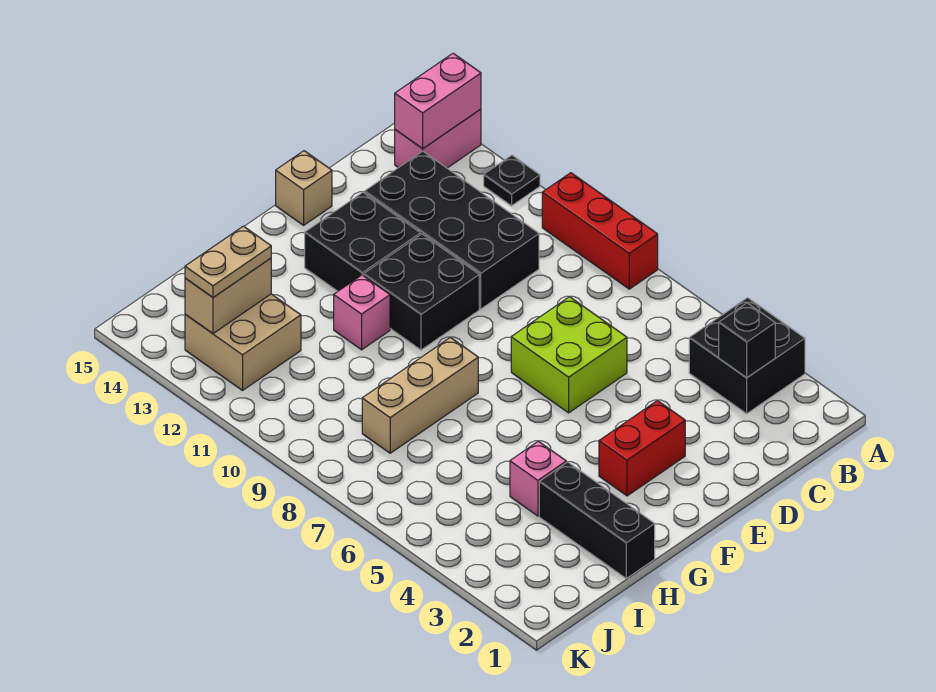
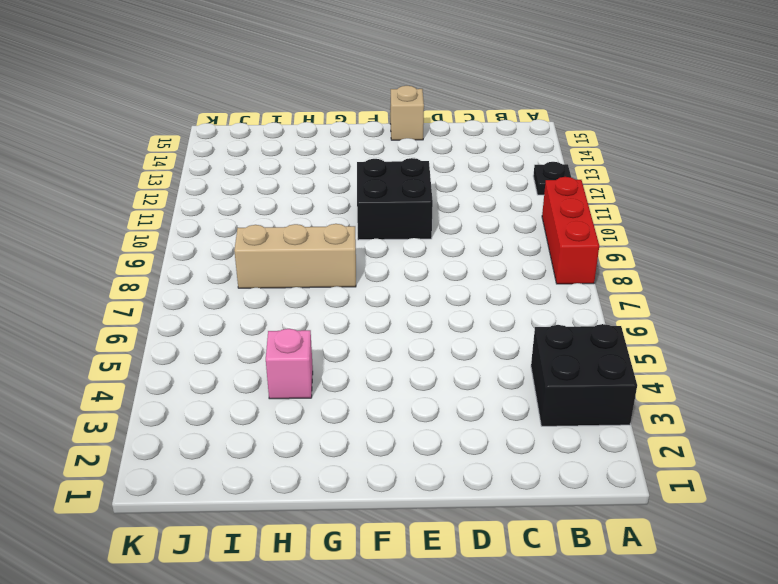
none -> pink brick A14:B14 level 1
none -> black brick C10:D13 level 1
none -> lime brick D6:E7 level 1

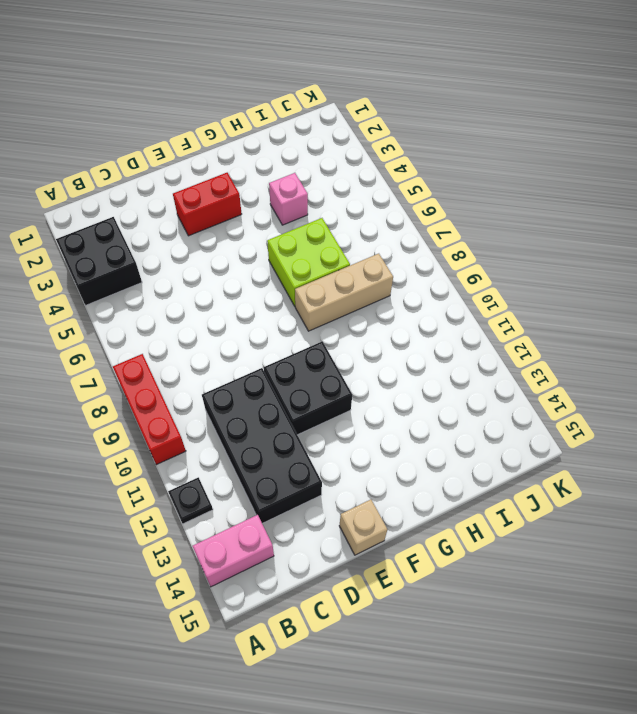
lime brick G6:H7 level 1 -> lime brick D6:E7 level 1
none -> black brick E12:F13 level 1
none -> pink brick G11 level 1
none -> black brick H1:H3 level 1

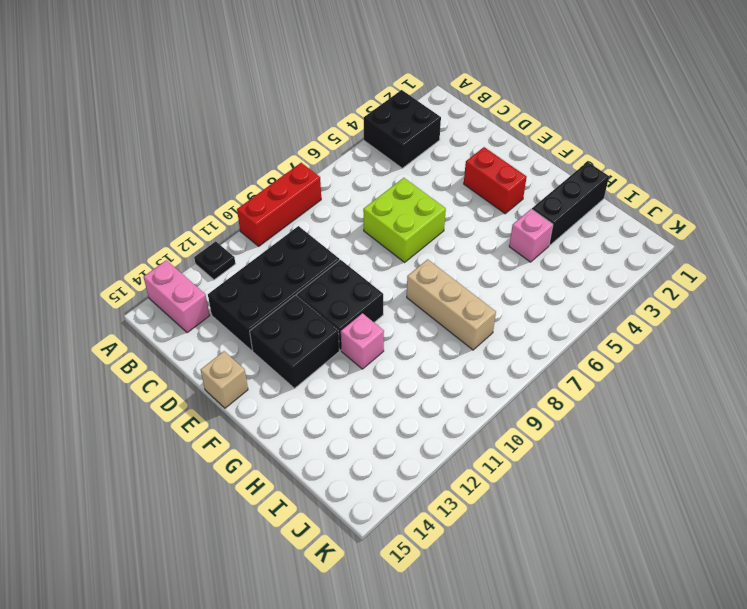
none -> tan brick I12:J13 level 1
none -> pink brick A14:B14 level 2
none -> black brick B3 level 2

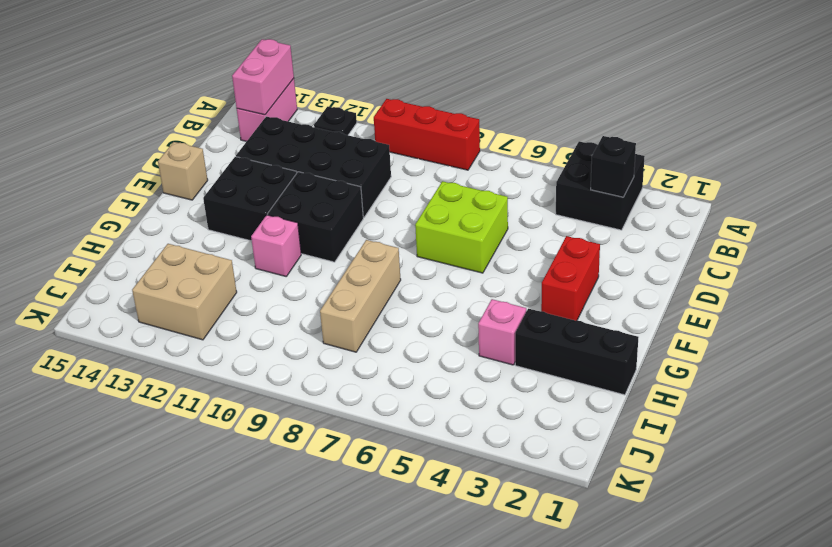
none -> tan brick I13:J13 level 2
none -> tan plate I13:J13 level 3

